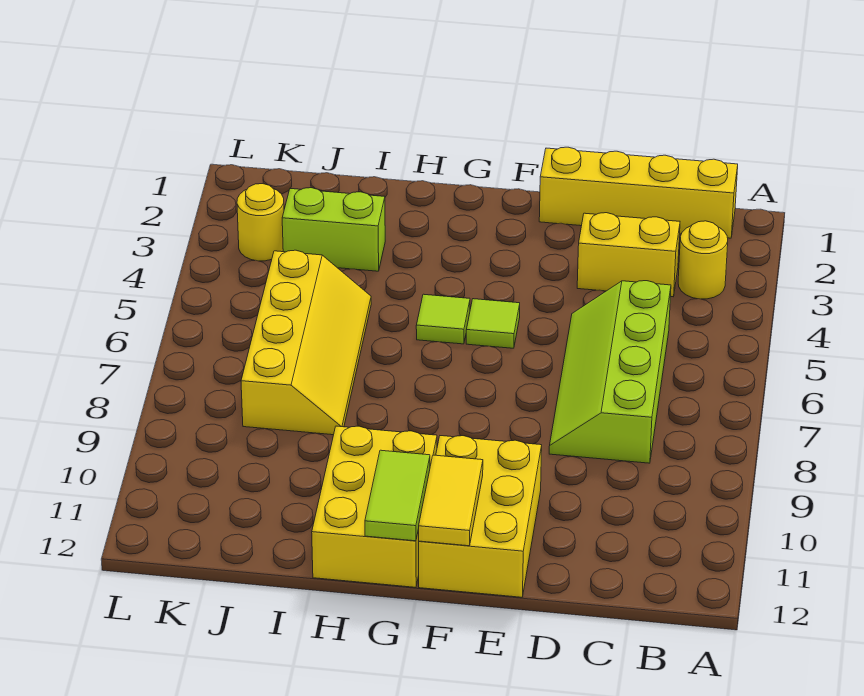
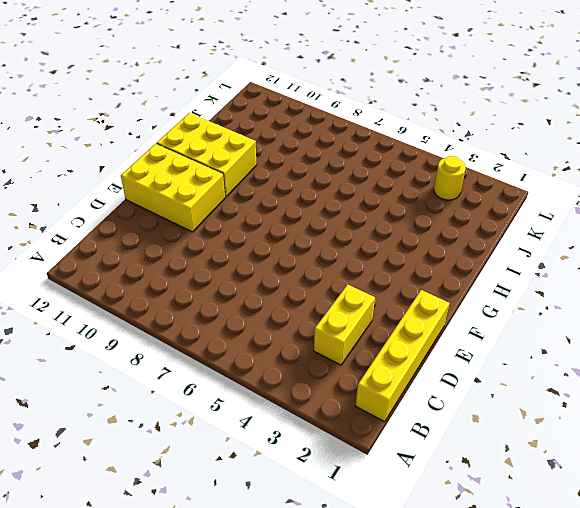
none -> yellow round brick B3 level 1
none -> lime slope C5:D8 level 1 top C
none -> lime tile F5 level 1

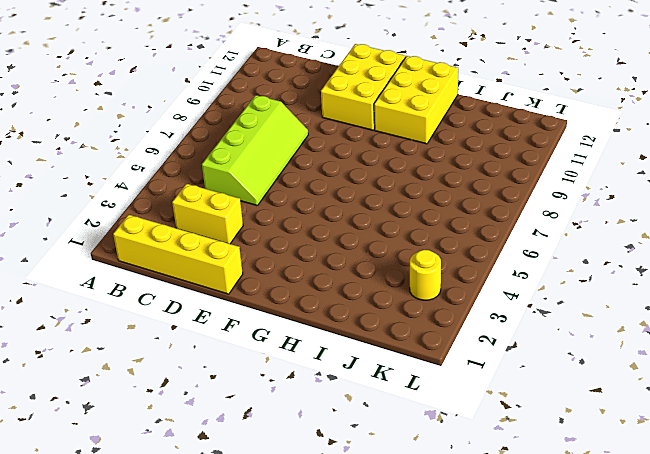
none -> yellow round brick B3 level 1
none -> lime tile F5 level 1
none -> lime tile G5 level 1

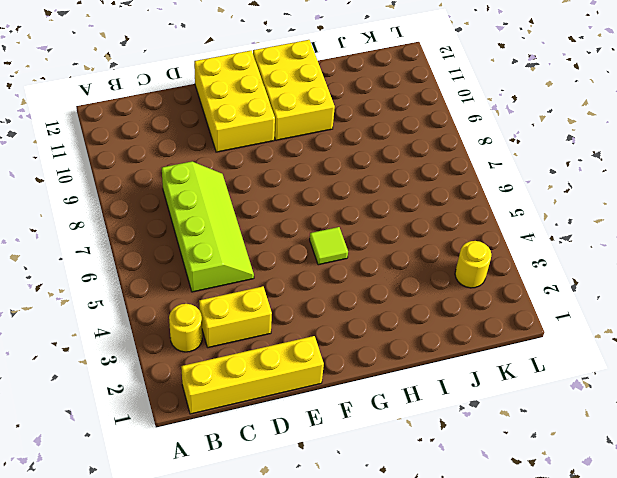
none -> lime tile F5 level 1
none -> lime brick I3:J3 level 1
none -> yellow slope I5:J8 level 1 top J

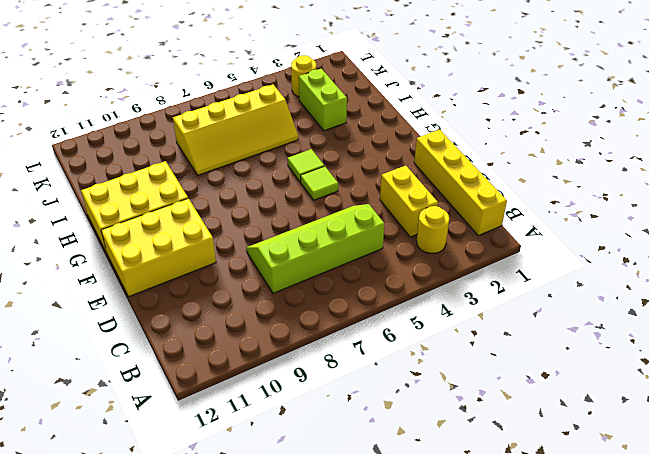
none -> yellow tile F11:F12 level 2
none -> lime tile G11:G12 level 2

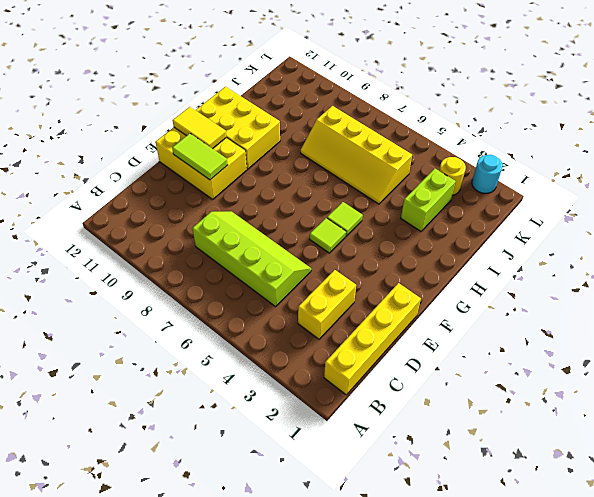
lime tile E10:E11 level 2 -> lime tile G11:G12 level 2
cyan round brick L2 level 1 -> none
none -> yellow round brick B3 level 1

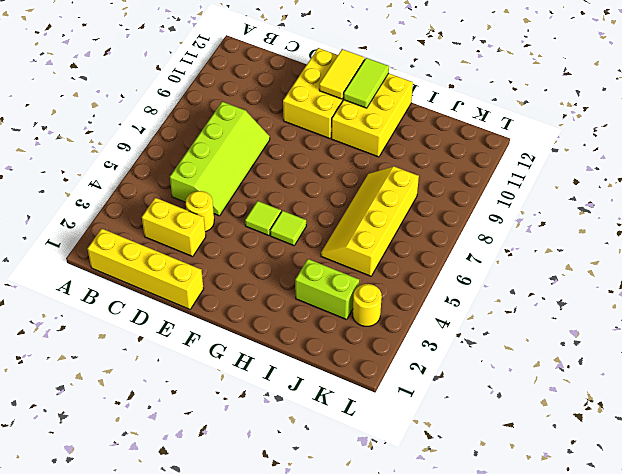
yellow round brick D4 level 1 -> yellow round brick B3 level 1

